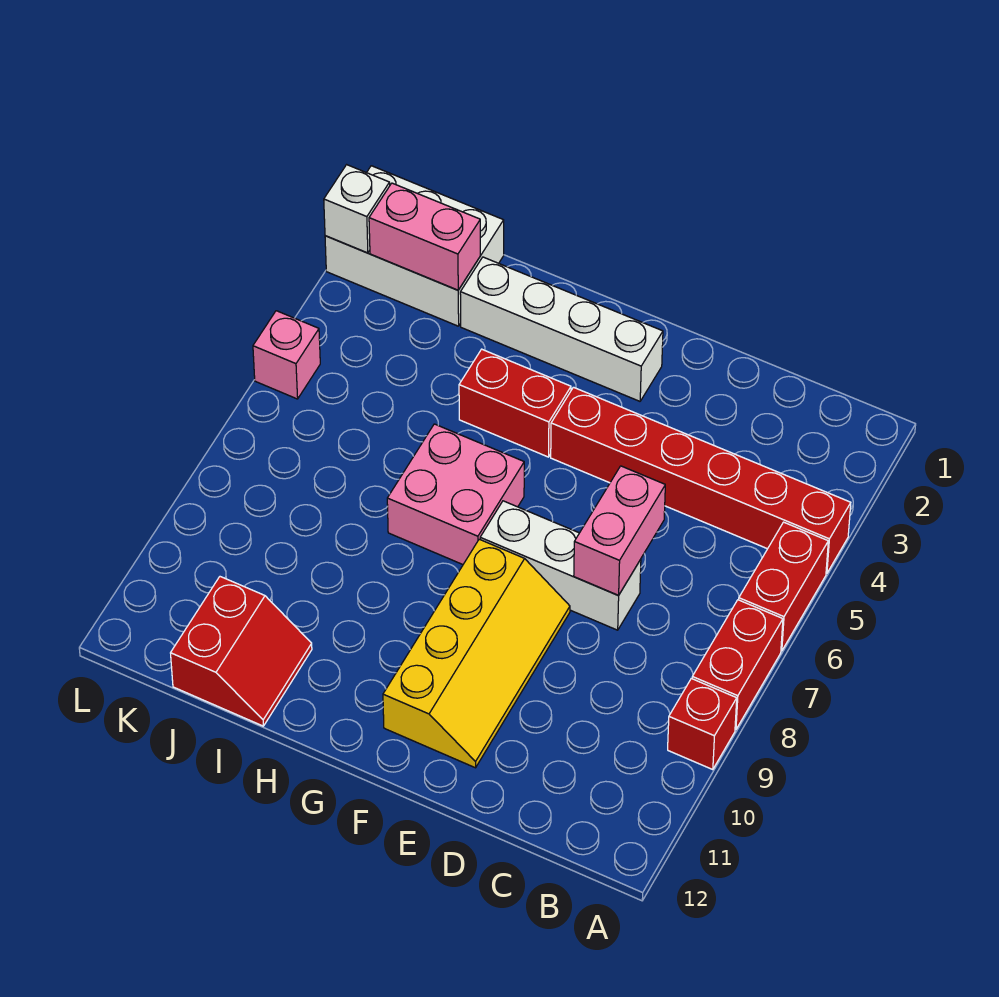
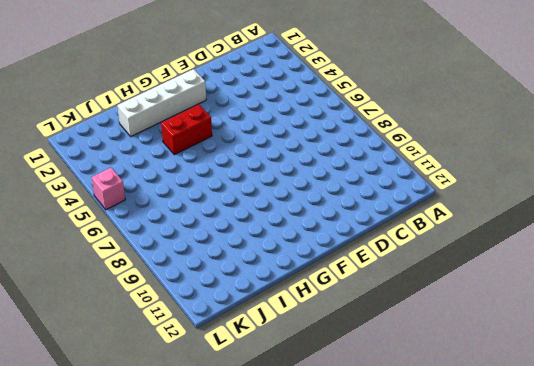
none -> red brick A4:F4 level 1
none -> red brick A5:A6 level 1
none -> red brick A7:A8 level 1

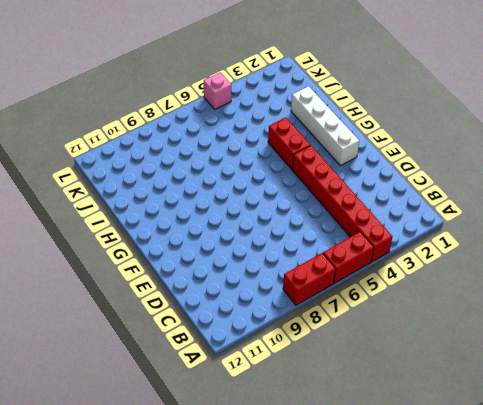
none -> red brick A9 level 1
none -> white brick D7:F7 level 1
none -> yellow slope E8:F11 level 1 top F

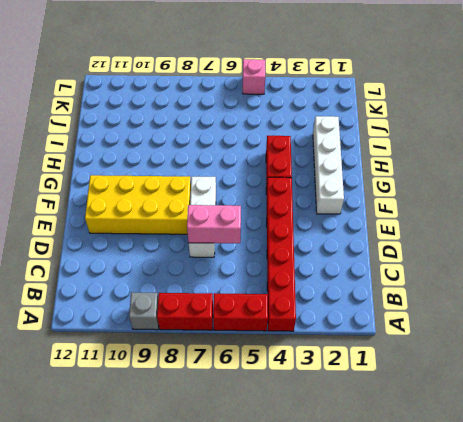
grey brick A9 level 1 -> red brick A9 level 1
yellow brick E8:F11 level 1 -> yellow slope E8:F11 level 1 top F
none -> pink brick G6:H7 level 1
none -> red slope I11:J12 level 1 top J
none -> white brick J1:L2 level 1

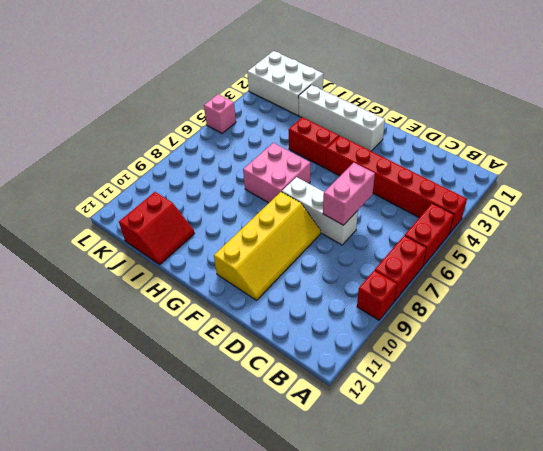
none -> pink brick J2:K2 level 2
none -> white brick L2 level 2

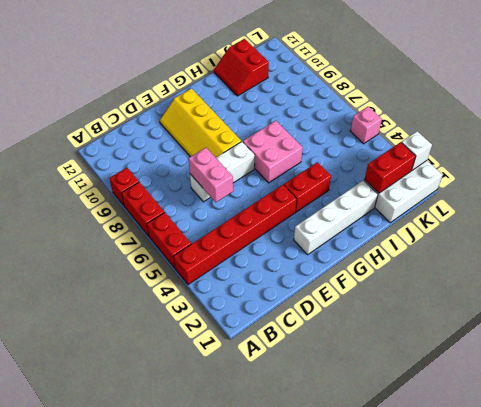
red brick J2:K2 level 2 -> pink brick J2:K2 level 2

